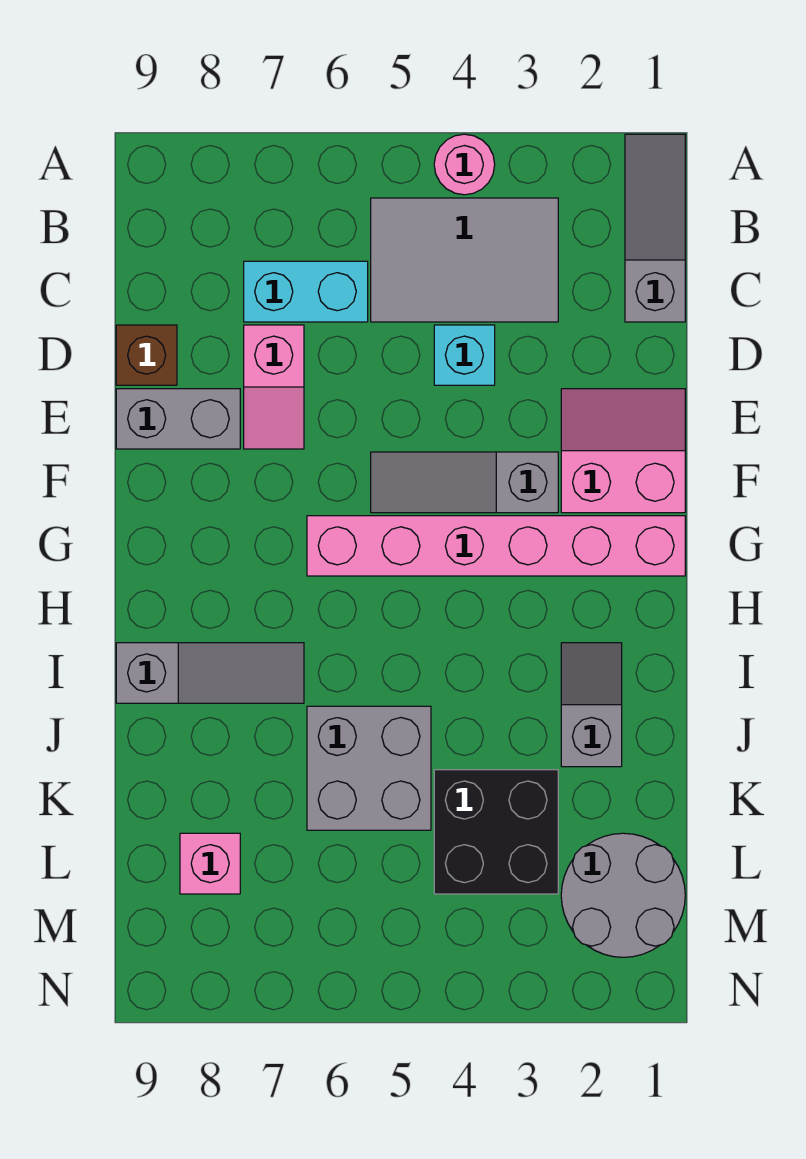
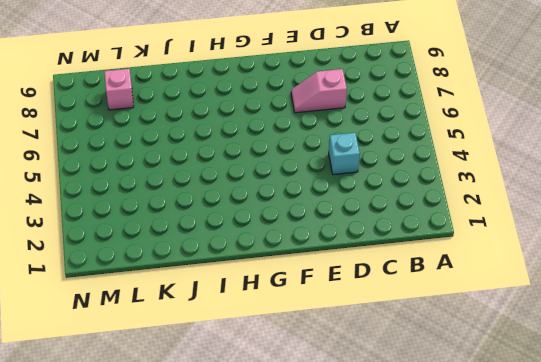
none -> grey slope A1:C1 level 1 top C
none -> pink round brick A4 level 1
none -> grey tile B3:C5 level 1

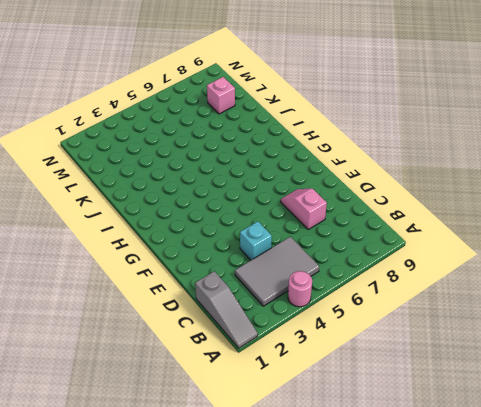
none -> cyan brick C6:C7 level 1
none -> brown brick D9 level 1
none -> pink slope E1:F2 level 1 top F

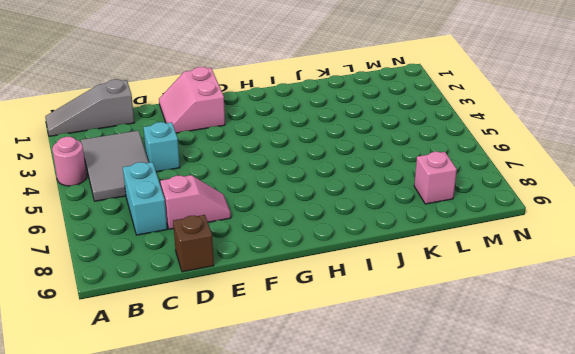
none -> grey brick E8:E9 level 1
none -> grey slope F3:F5 level 1 top 3
none -> pink brick G1:G6 level 1

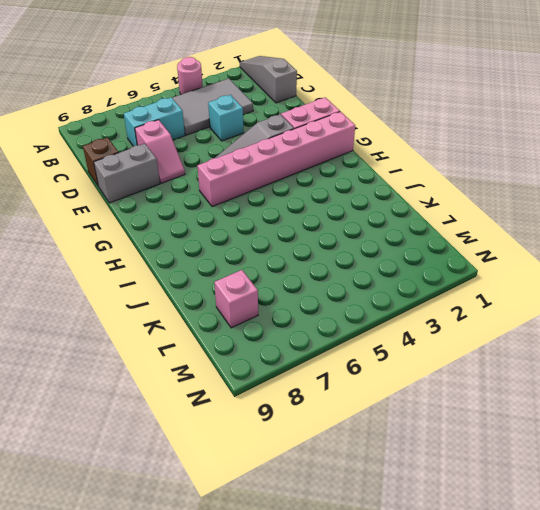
none -> grey slope I2:J2 level 1 top J
none -> grey slope I7:I9 level 1 top 9
none -> grey brick J5:K6 level 1

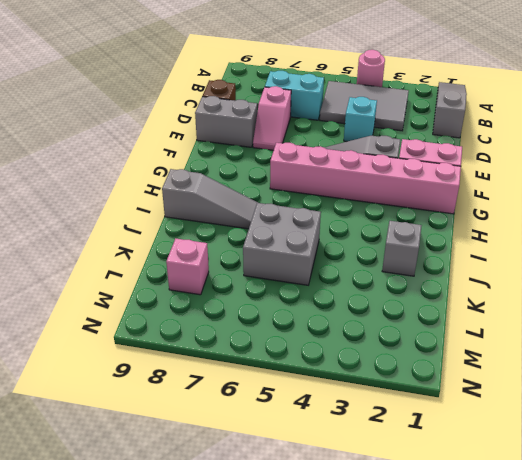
none -> black brick K3:L4 level 1
none -> grey round brick L1:M2 level 1

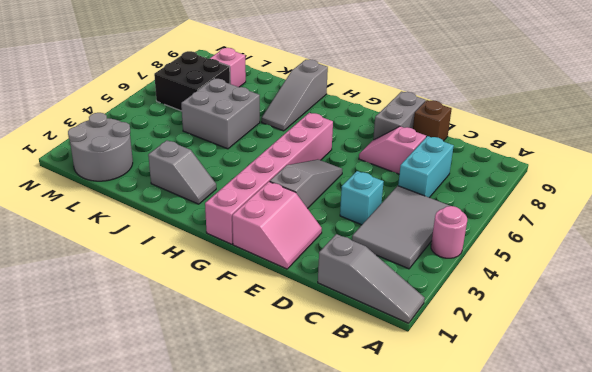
black brick L6:M7 level 1 -> black brick K3:L4 level 1

